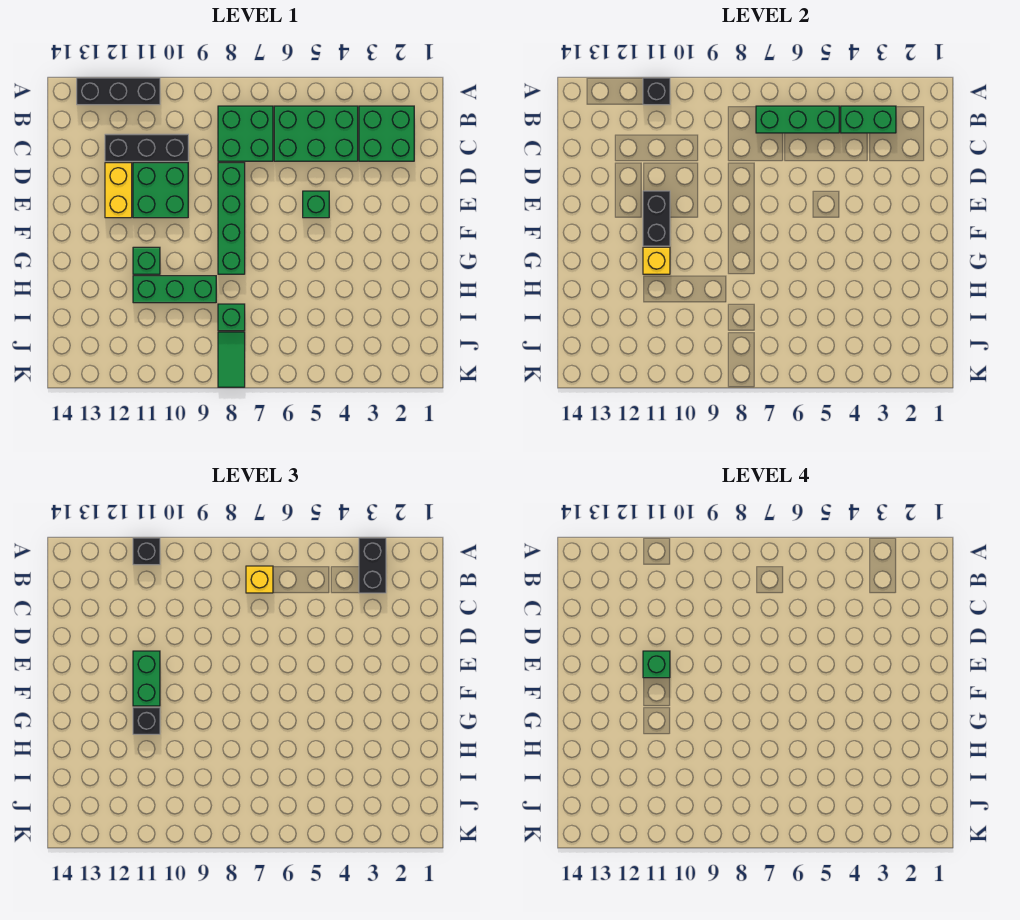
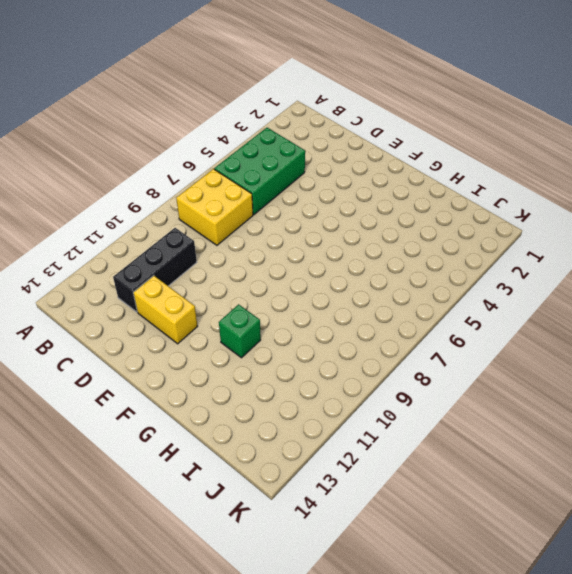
yellow brick B7:C8 level 1 -> green brick B7:C8 level 1
none -> black brick A11:A13 level 1
none -> green brick B2:C3 level 1
none -> green brick D8:G8 level 1

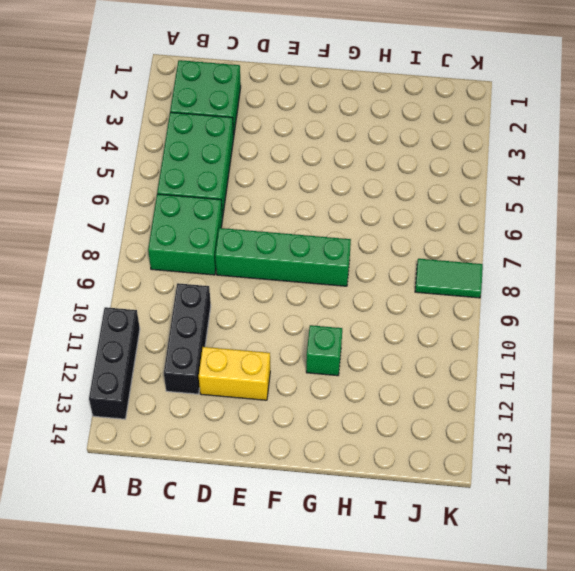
none -> green brick D10:E11 level 1
none -> green brick E5 level 1
none -> green brick H9:H11 level 1

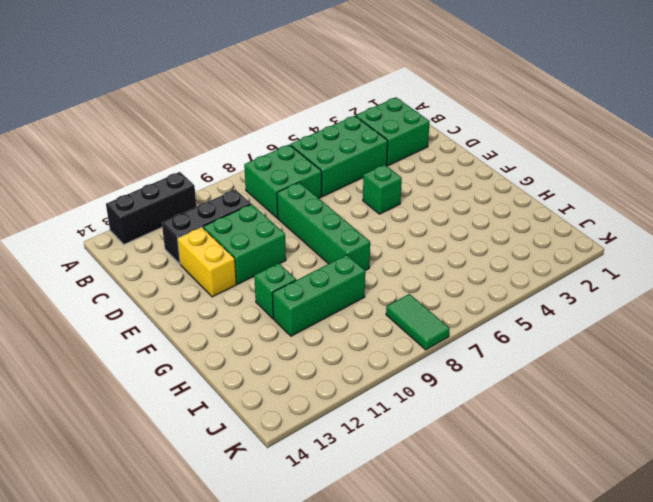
none -> green brick I8 level 1
none -> black brick A11 level 2
none -> green brick B3:B4 level 2

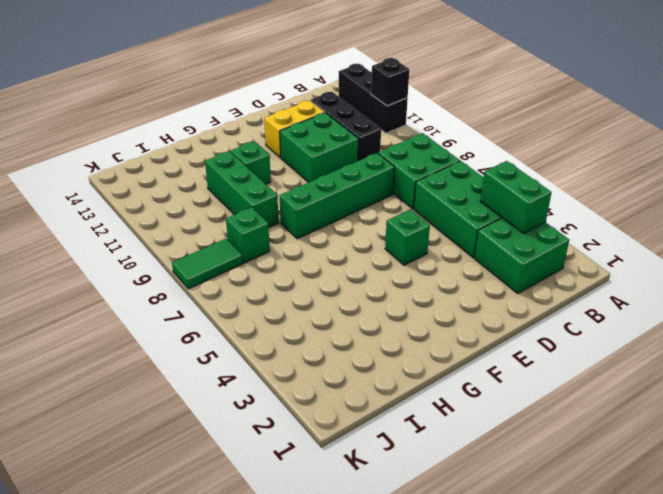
none -> green brick B5:B7 level 2
none -> black brick E11:F11 level 2
none -> yellow brick G11 level 2

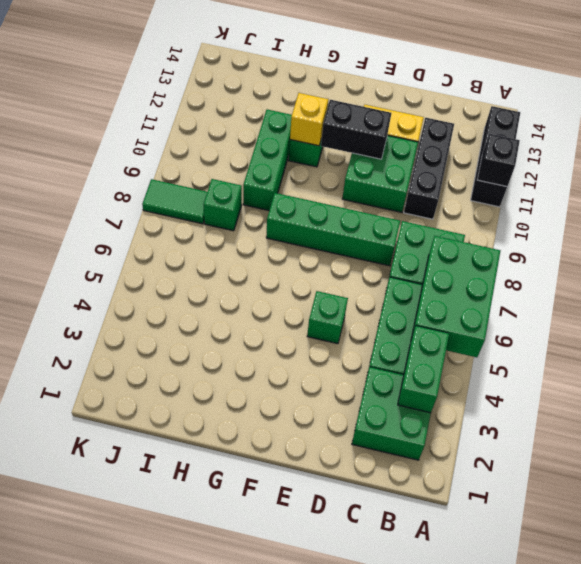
green brick A5:B7 level 2 -> green brick B5:B7 level 2
none -> black brick A3:B3 level 3
none -> black brick A11 level 3
none -> yellow brick B7 level 3

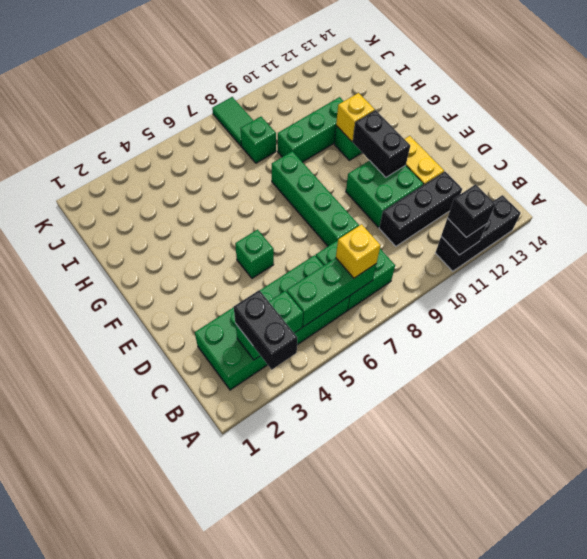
none -> green brick E11:F11 level 3
none -> black brick G11 level 3
none -> green brick E11 level 4

